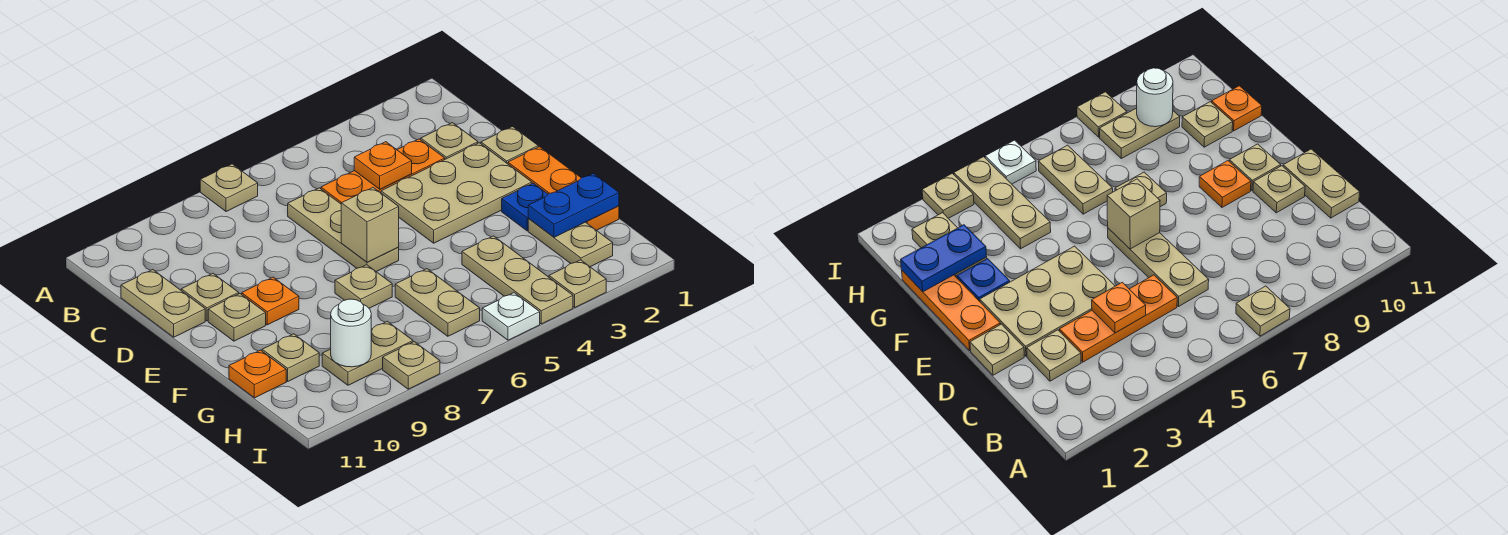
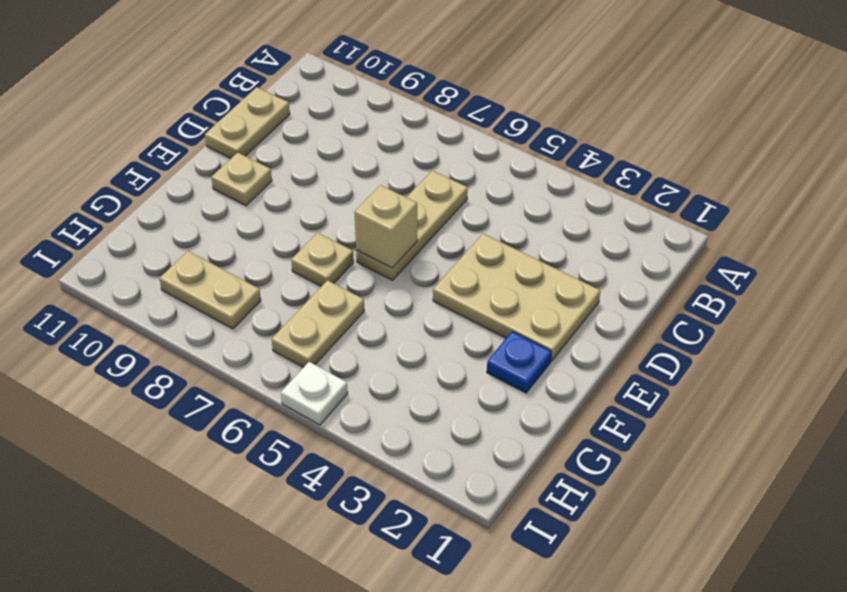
none -> tan plate A7 level 1
none -> tan plate C2 level 1
none -> orange plate C3:C5 level 1

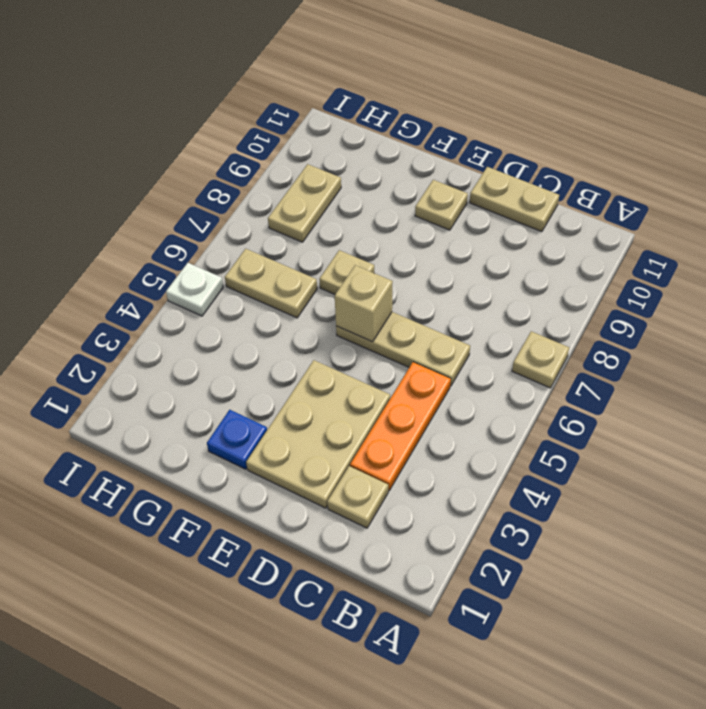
none -> tan plate D1 level 1
none -> tan plate D10 level 1
none -> orange plate E1:G1 level 1

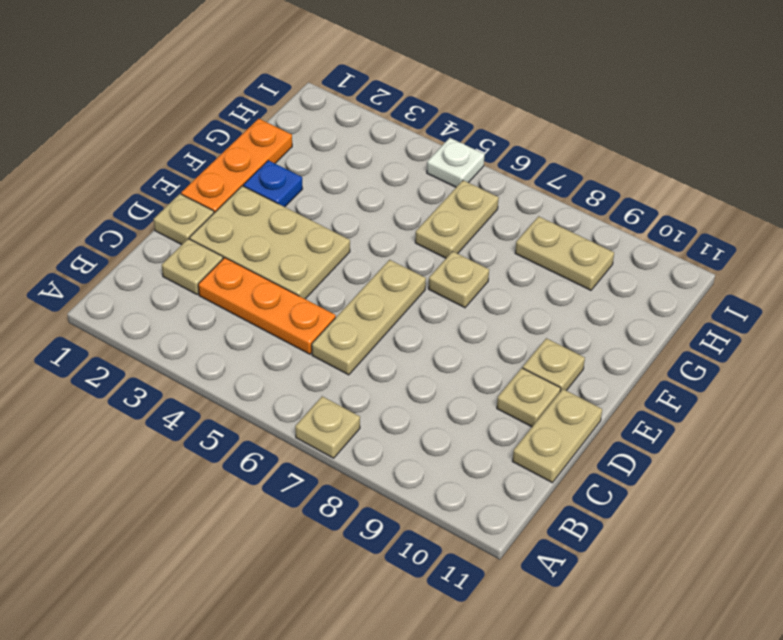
none -> orange plate E9 level 1
none -> tan plate G2:H2 level 1
none -> tan plate G4:I4 level 1

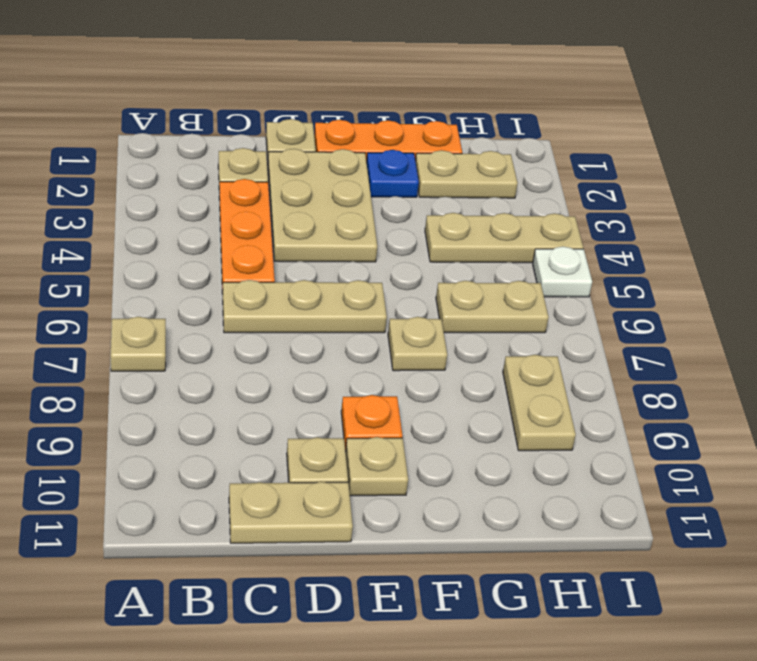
none -> tan plate G10 level 1
none -> orange plate G11 level 1
none -> tan plate I3 level 1

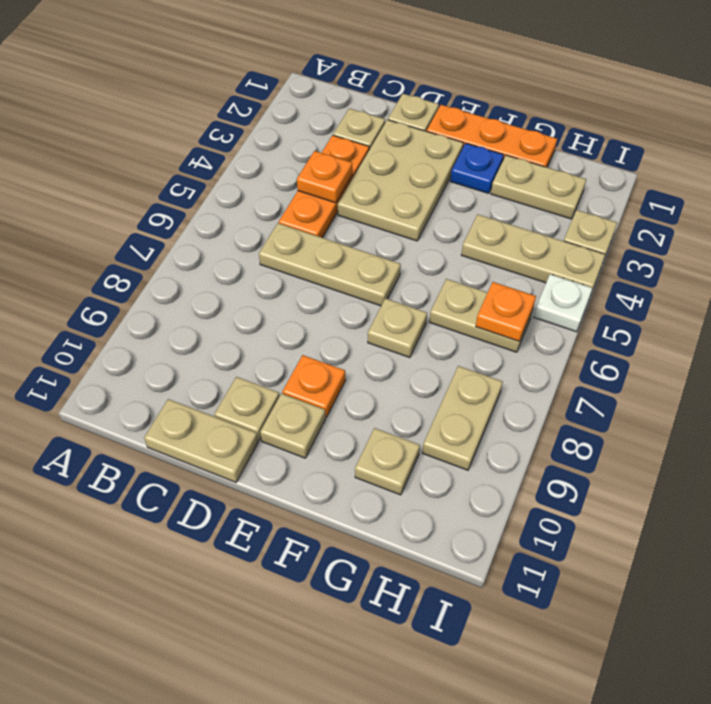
orange plate H6 level 2 -> orange plate G11 level 1
none -> tan plate A7 level 1
none -> tan plate I8 level 1
none -> tan brick E6 level 2

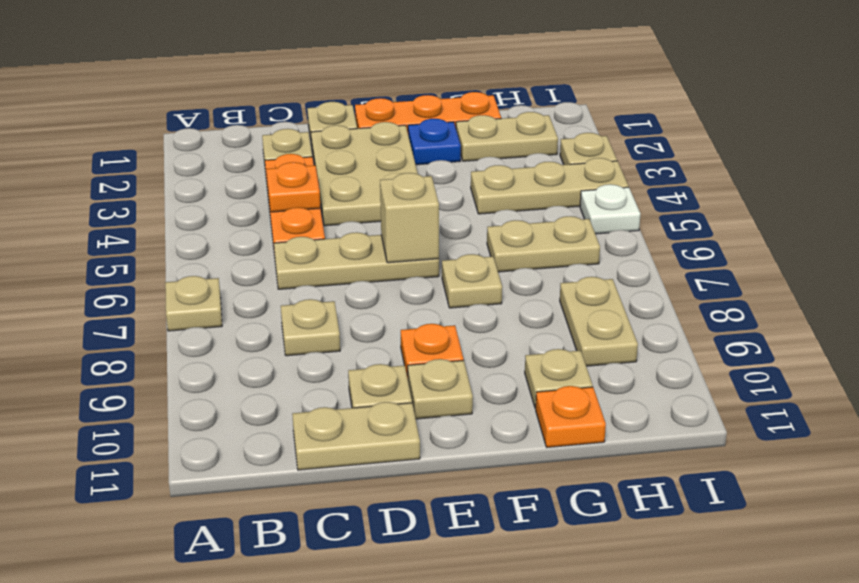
tan plate C8 level 1 -> tan plate I8 level 1
none -> blue plate G1:G2 level 2
none -> white round brick H9 level 2

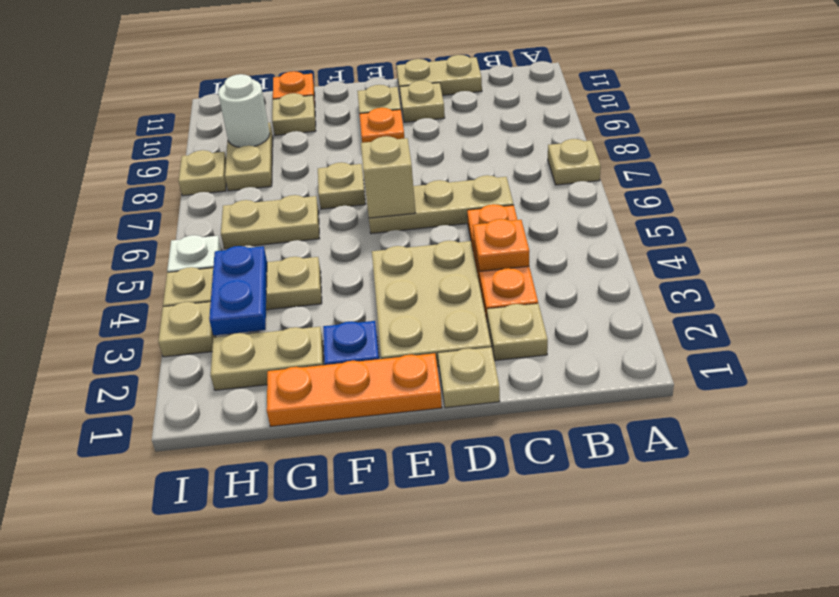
blue plate H3:H4 level 2 -> blue plate G1:G2 level 2

